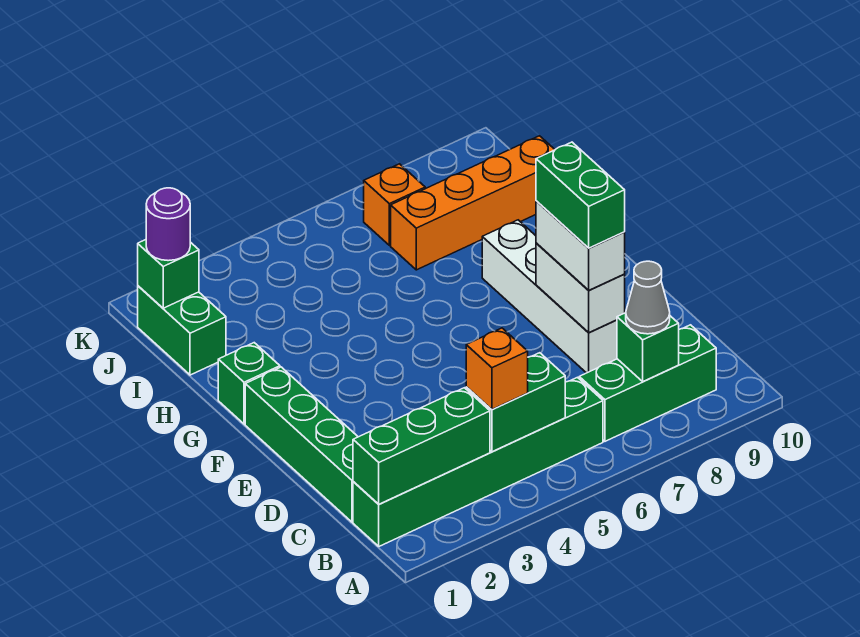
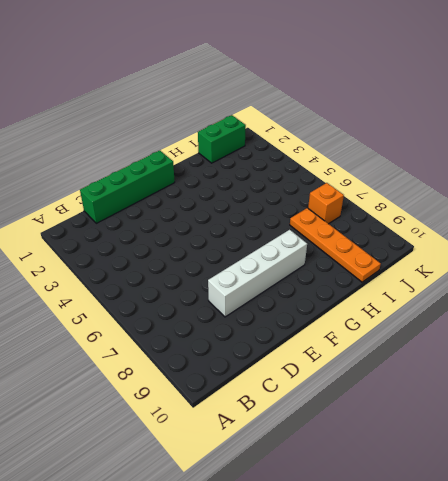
orange plate I7:I10 level 1 -> orange brick I7:I10 level 1
none -> green brick B1:B6 level 1
none -> green brick B7:B9 level 1
none -> green brick G1 level 1

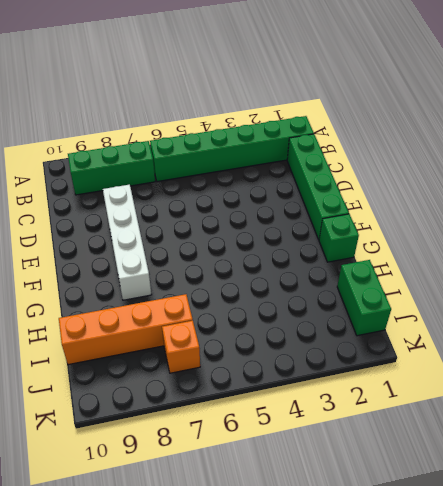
none -> green brick B1:B3 level 2
none -> green brick B4:B5 level 2
none -> green brick B8 level 2

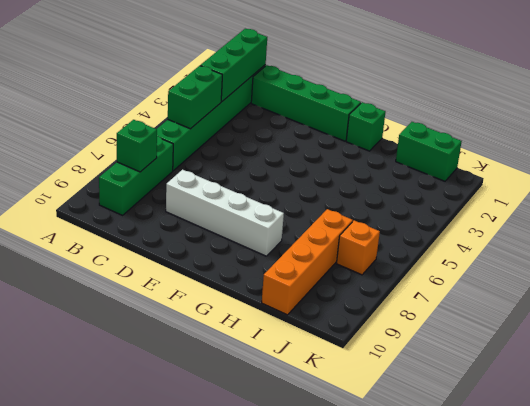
none -> white brick D8:E8 level 2
none -> green brick J1 level 2
none -> orange brick B4 level 3

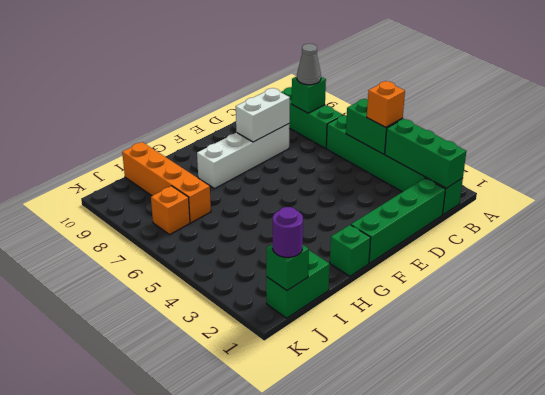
none -> white brick D8:E8 level 3
none -> green brick D8:E8 level 4

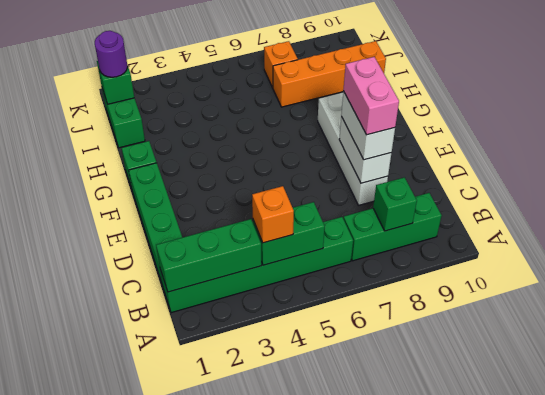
pink brick D8:E8 level 4 -> green brick D8:E8 level 4
none -> grey cone B8 level 3

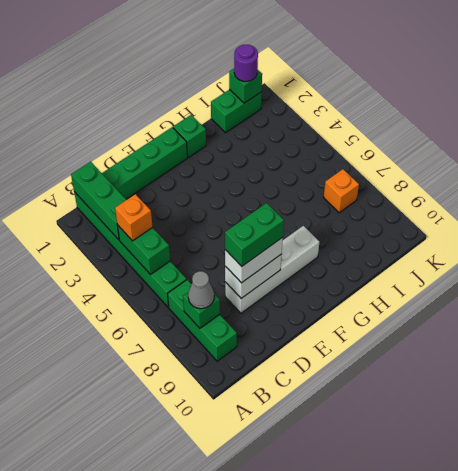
none -> orange brick I7:I10 level 1

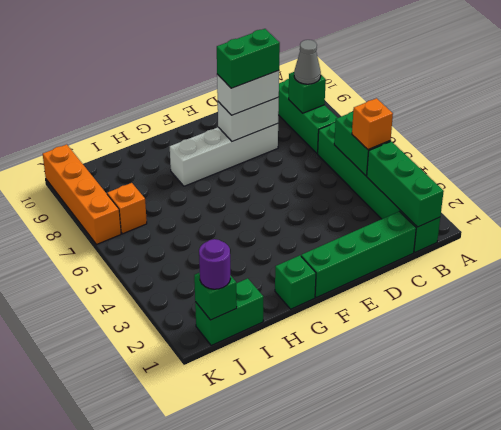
orange brick K7:K10 level 1 -> orange brick I7:I10 level 1

